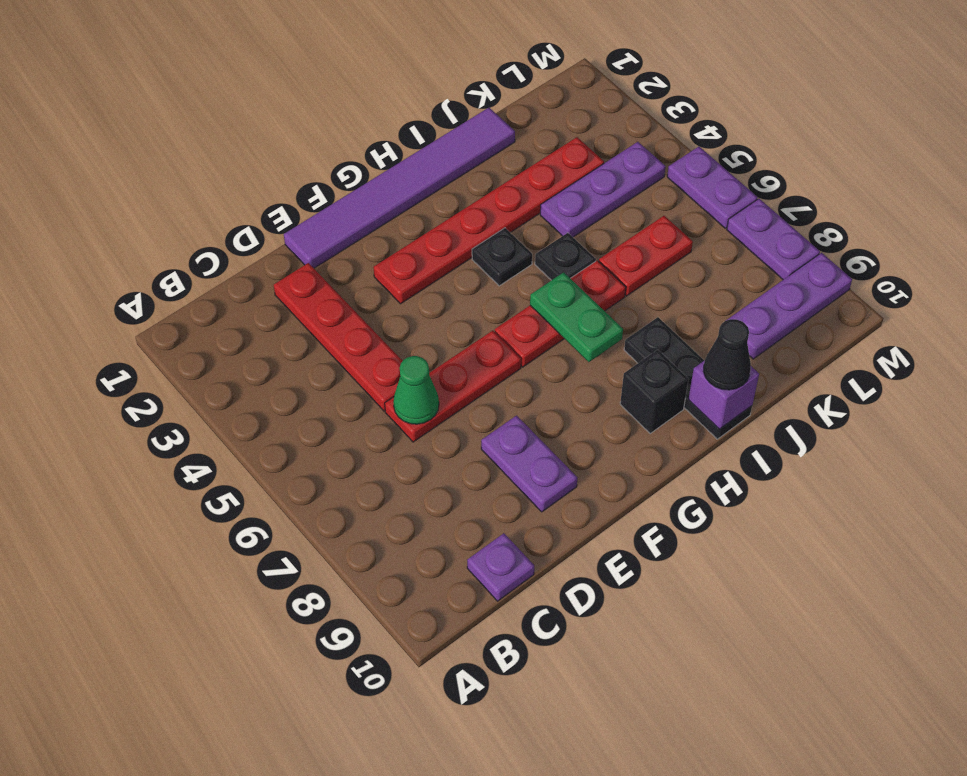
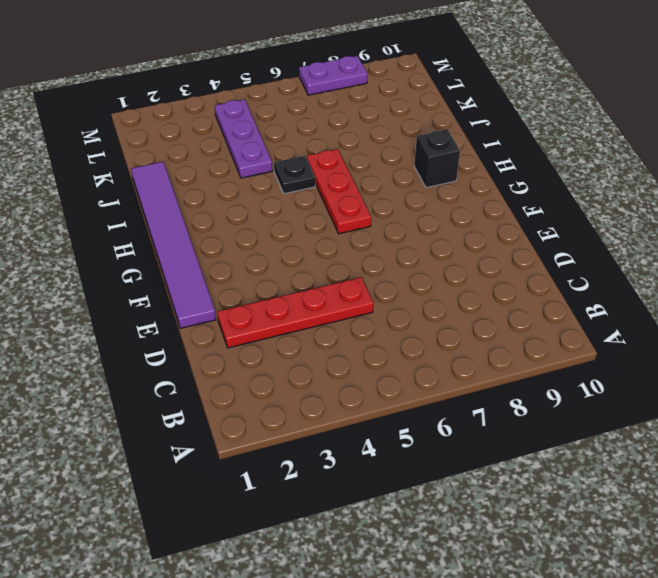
none -> purple plate C10 level 1
none -> red plate D6:F6 level 1
none -> purple plate E8:E9 level 1

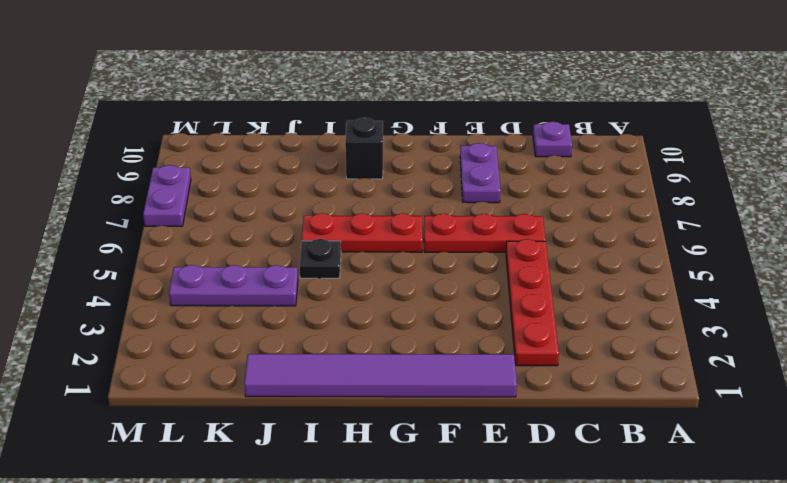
none -> red plate F3:K3 level 1
none -> black plate H4 level 1
none -> black plate I8:I10 level 1

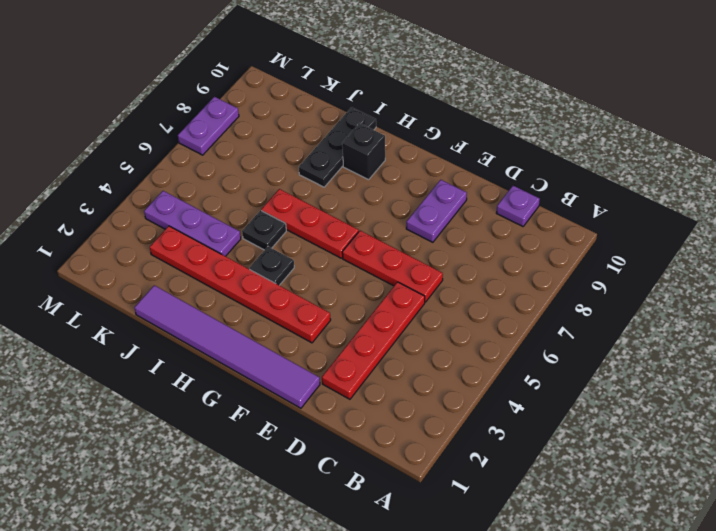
none -> red plate J6:K6 level 1
none -> purple plate K9:M9 level 1
none -> purple plate M5:M6 level 1

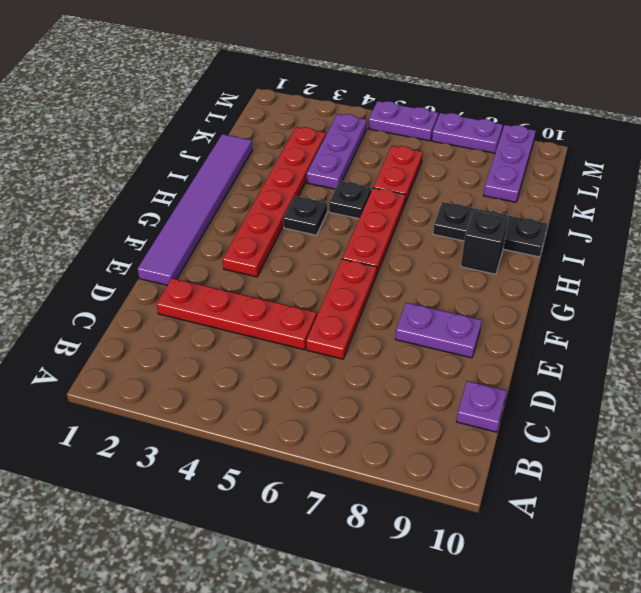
none -> green cone D6 level 2
none -> green plate H6:H7 level 2
none -> purple brick I10 level 2

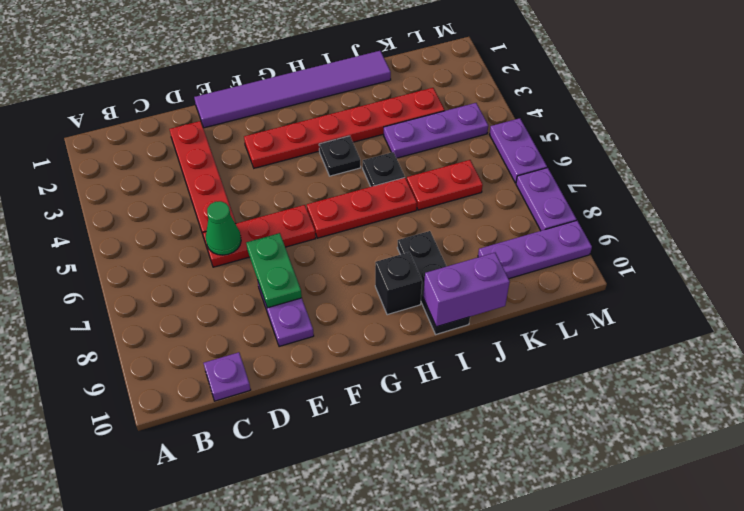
green plate E7:E8 level 2 -> green plate H6:H7 level 2
purple brick I10:J10 level 2 -> purple brick I10 level 2
none -> black cone I10 level 3

